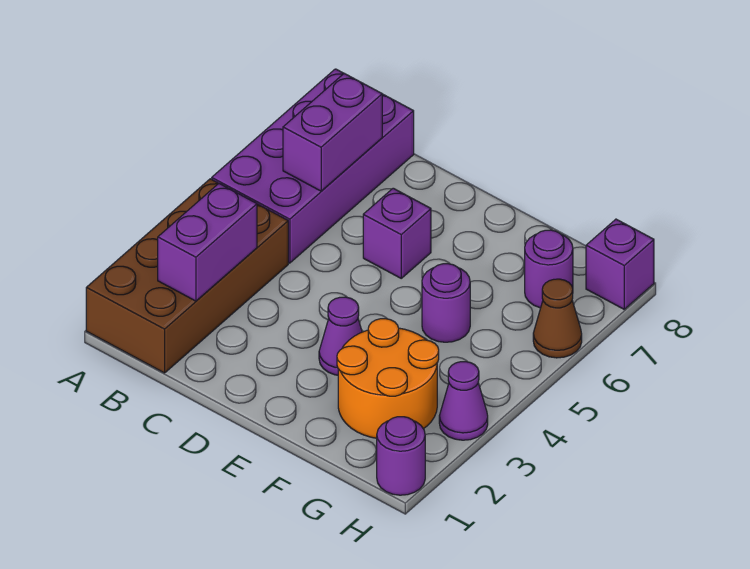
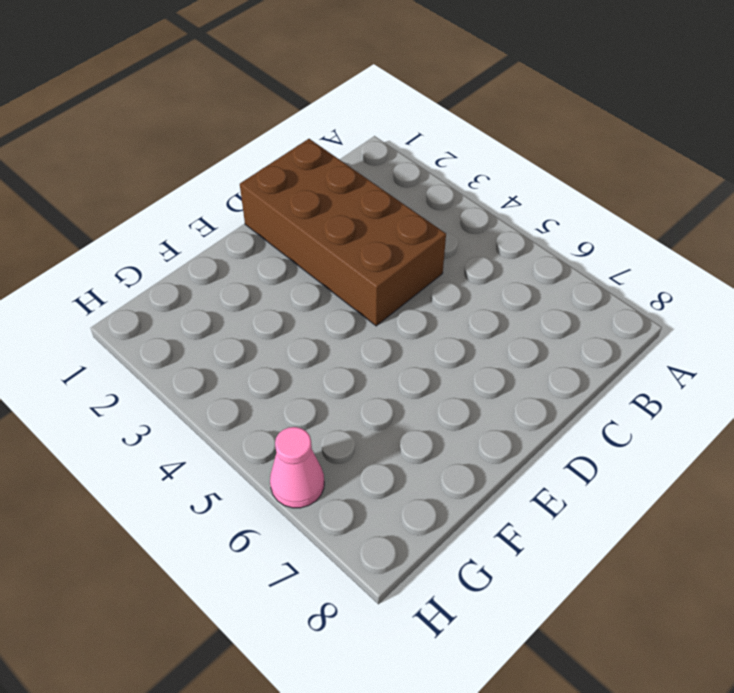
brown brick C1:D4 level 1 -> brown brick A1:B4 level 1
pink cone H6 level 1 -> brown cone H6 level 1
none -> purple brick A5:B8 level 1
none -> purple brick D6 level 1
none -> purple cone E3 level 1

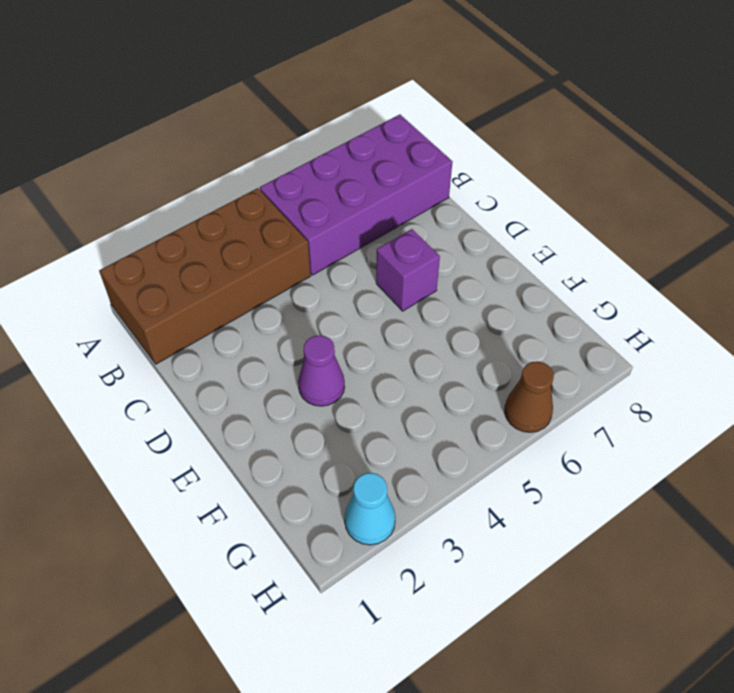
cyan cone H2 level 1 -> none
none -> orange round brick F2:G3 level 1
none -> purple round brick F5 level 1
none -> purple round brick G7 level 1

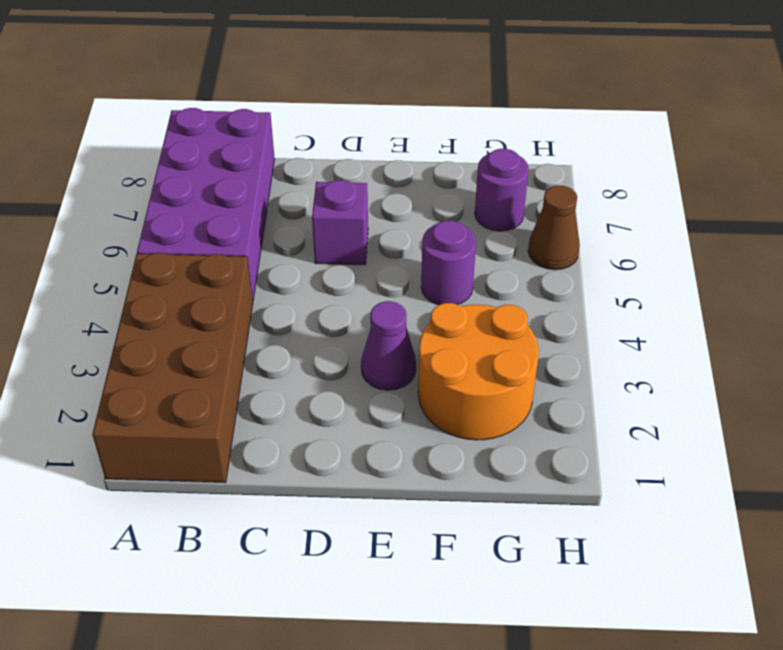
none -> purple round brick H1 level 1
none -> purple cone H3 level 1
none -> purple brick H8 level 1

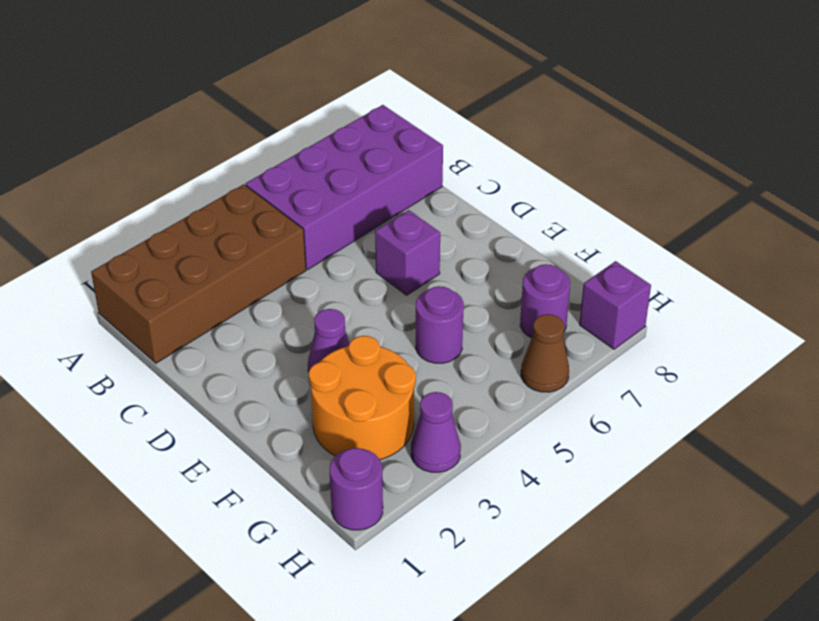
none -> purple brick B2:B3 level 2
none -> purple brick B6:B7 level 2

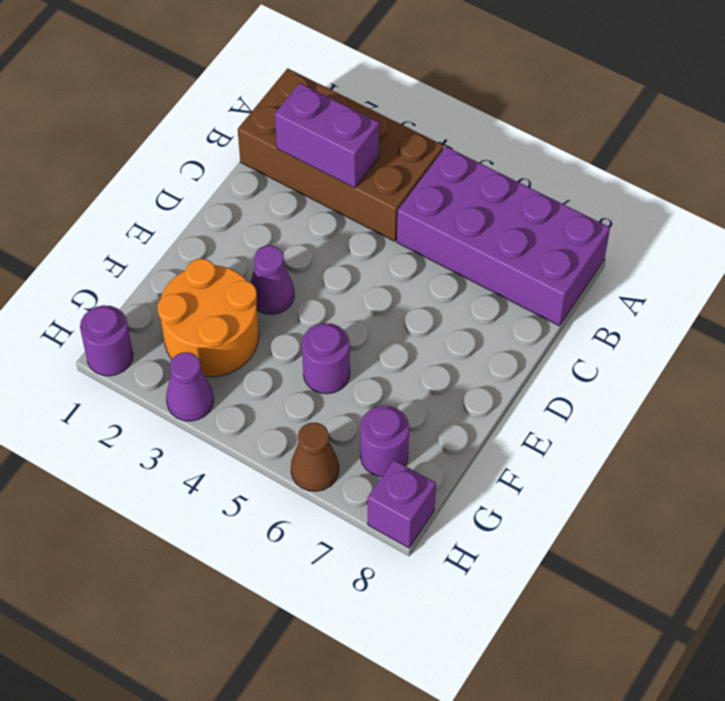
none -> purple brick D6 level 1
none -> purple brick B6:B7 level 2

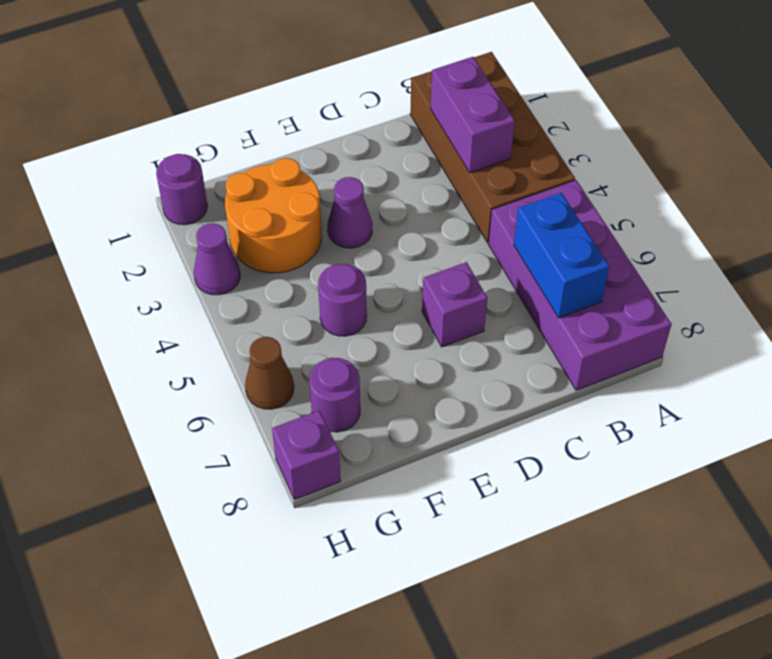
blue brick B6:B7 level 2 -> purple brick B6:B7 level 2

